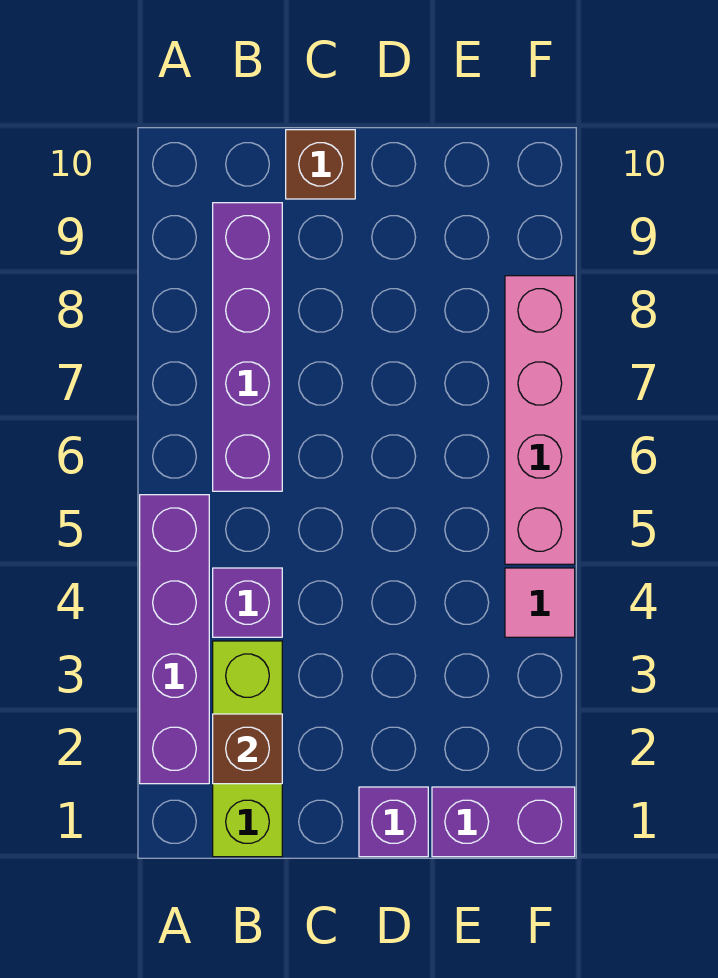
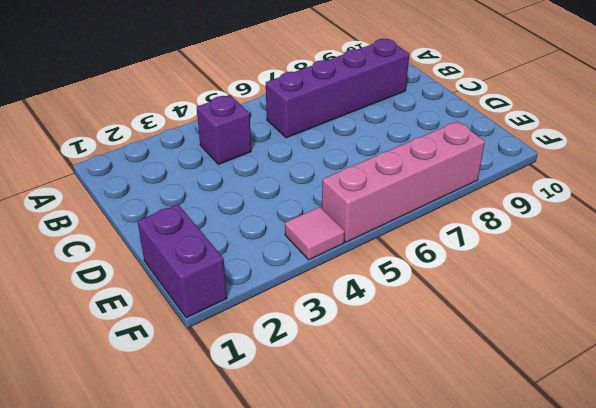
none -> purple brick A2:A5 level 1
none -> lime brick B1:B3 level 1

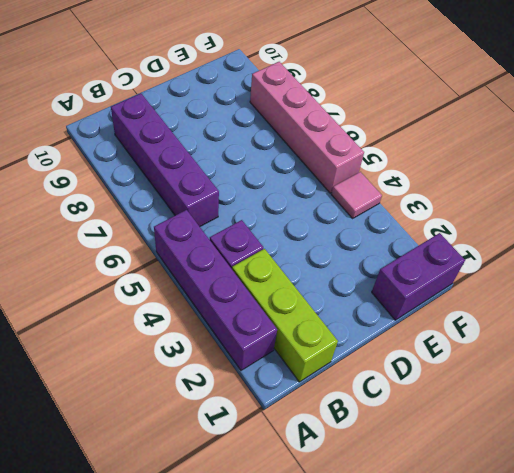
none -> brown brick C10 level 1
none -> purple brick D1 level 1

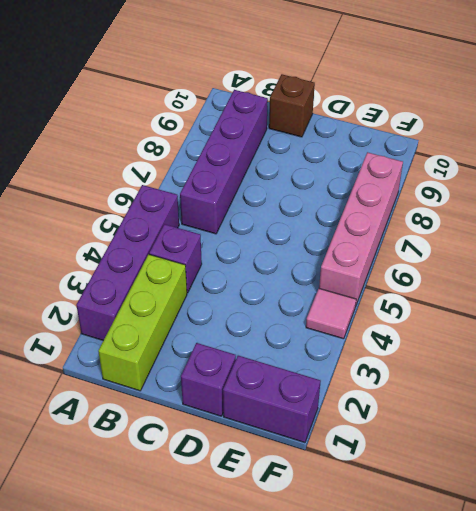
none -> brown brick B2 level 2

